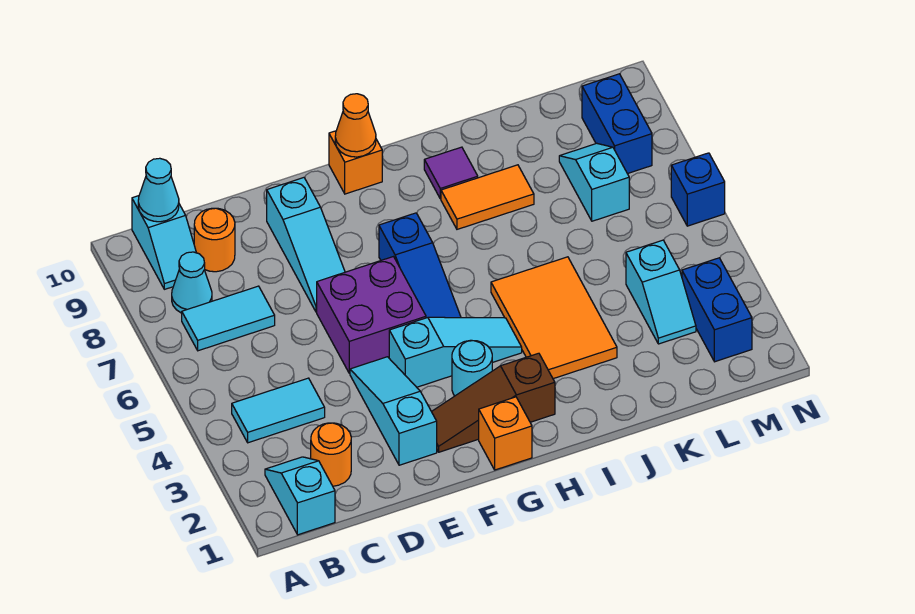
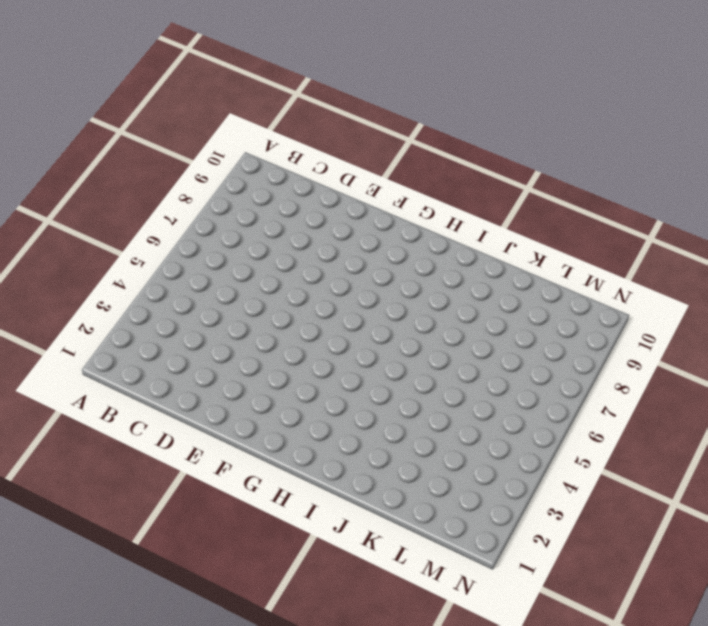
none -> cyan slope B1:B2 level 1 top 1
none -> cyan tile B4:C4 level 1
none -> cyan tile B7:C7 level 1

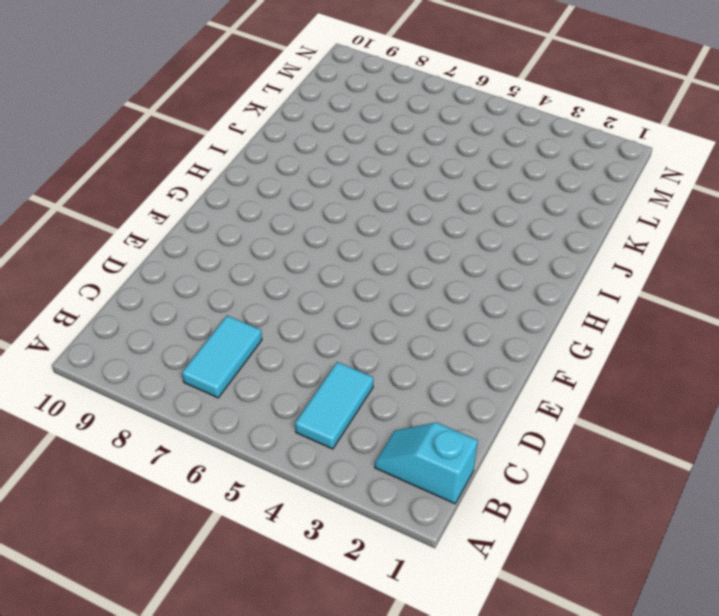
none -> cyan cone B8 level 1
none -> cyan slope B9:B10 level 1 top 10
none -> orange round brick C2 level 1

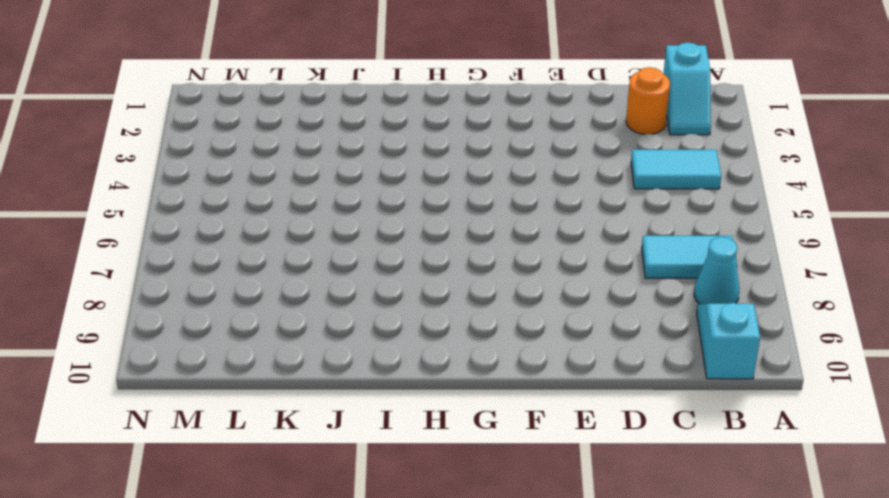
none -> orange round brick C9 level 1
none -> cyan slope E2:E4 level 1 top 2
none -> purple brick E5:F6 level 1

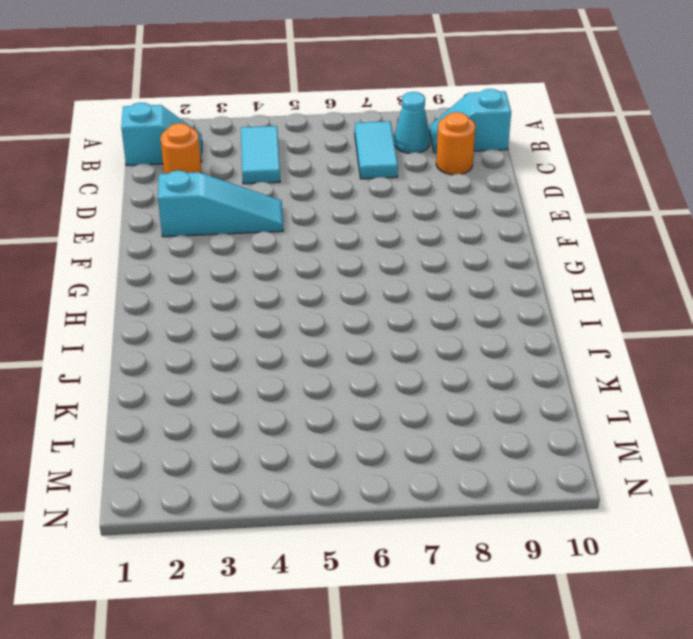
none -> purple brick E5:F6 level 1
none -> cyan slope E7:E9 level 1 top 9
none -> brown slope F2:H2 level 1 top H

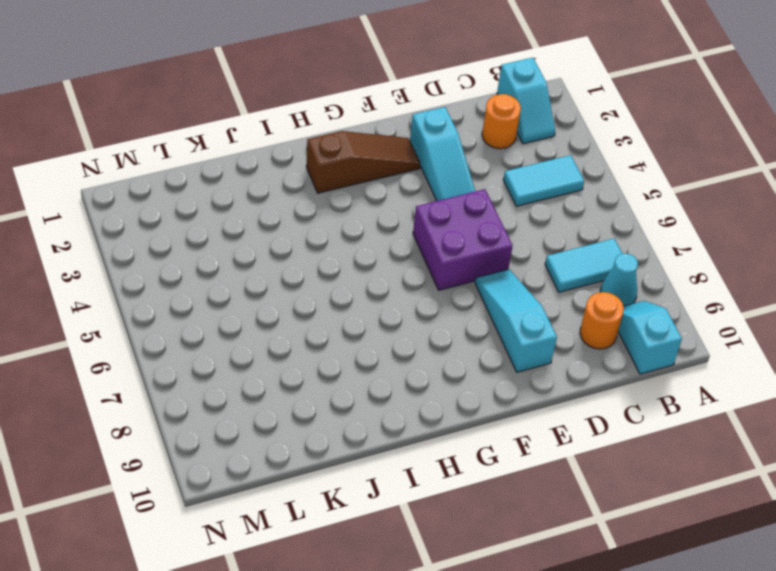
none -> cyan slope F4:H4 level 1 top F
none -> orange brick G1 level 1
none -> cyan round brick G3 level 1

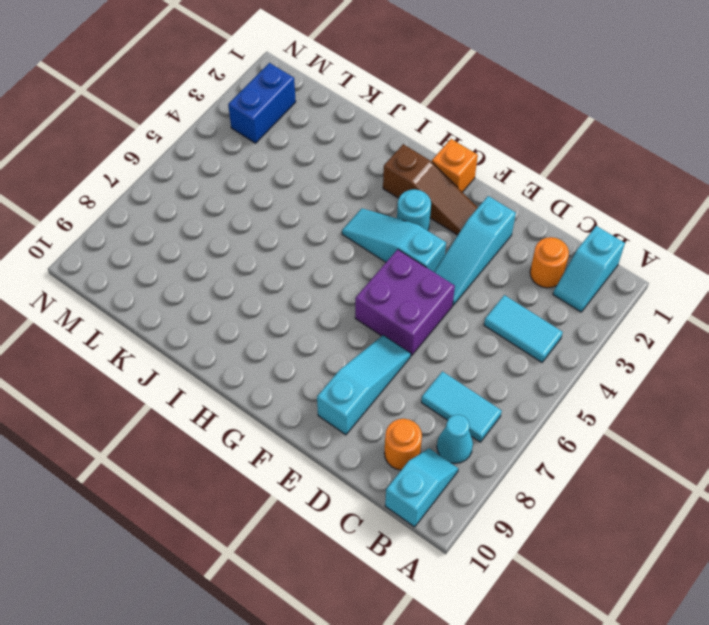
none -> blue slope G5:G7 level 1 top 7
none -> orange brick G10 level 1
none -> orange tile I3:J5 level 1

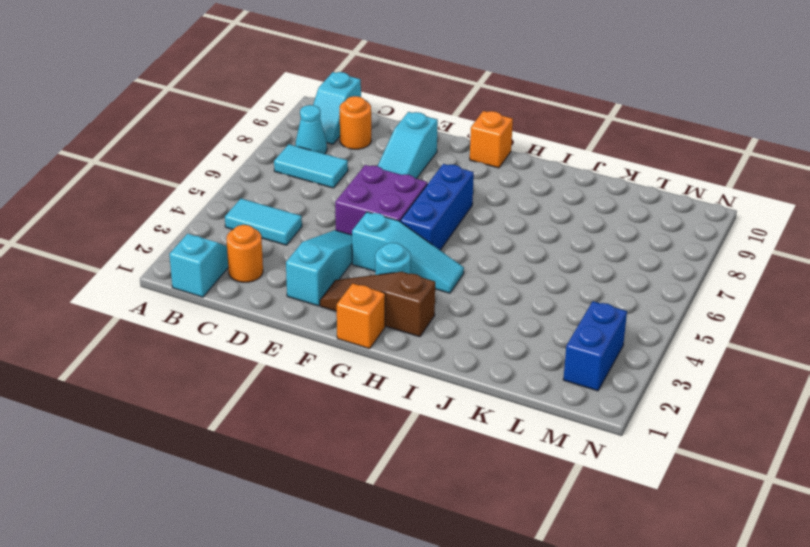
blue brick G5:G7 level 1 -> blue slope G5:G7 level 1 top 7
none -> orange tile I3:J5 level 1
none -> orange tile I8:J8 level 1
none -> purple tile I9 level 1

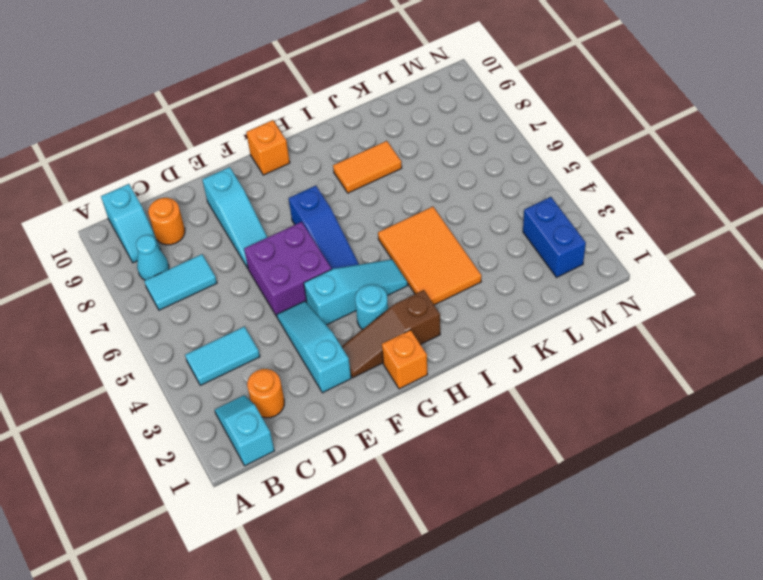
none -> purple tile I9 level 1
none -> cyan slope L3:L4 level 1 top 4
none -> cyan slope L7:L8 level 1 top 7

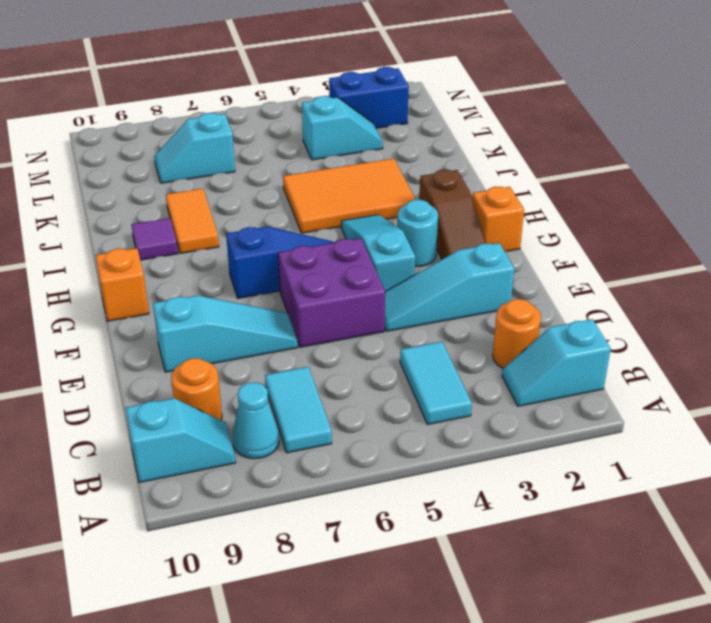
none -> blue brick M8:M9 level 1
none -> blue brick N6 level 1
none -> cyan cone B10 level 2

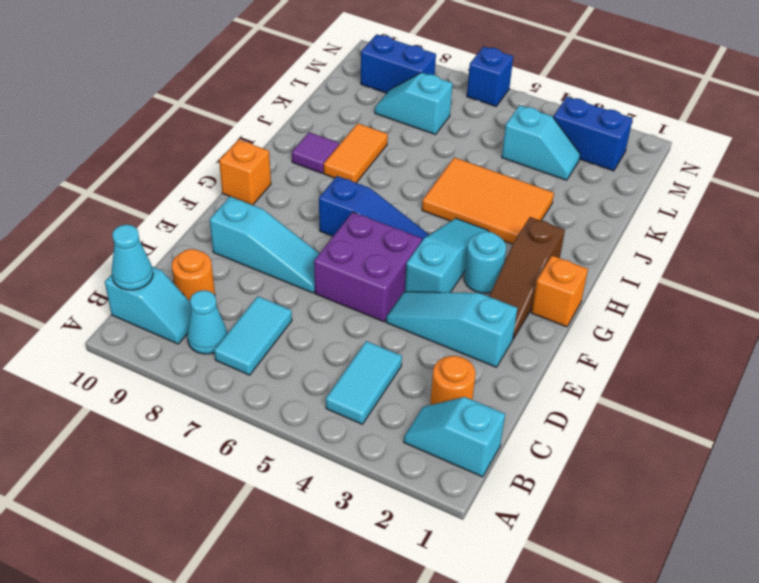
none -> orange cone G10 level 2

